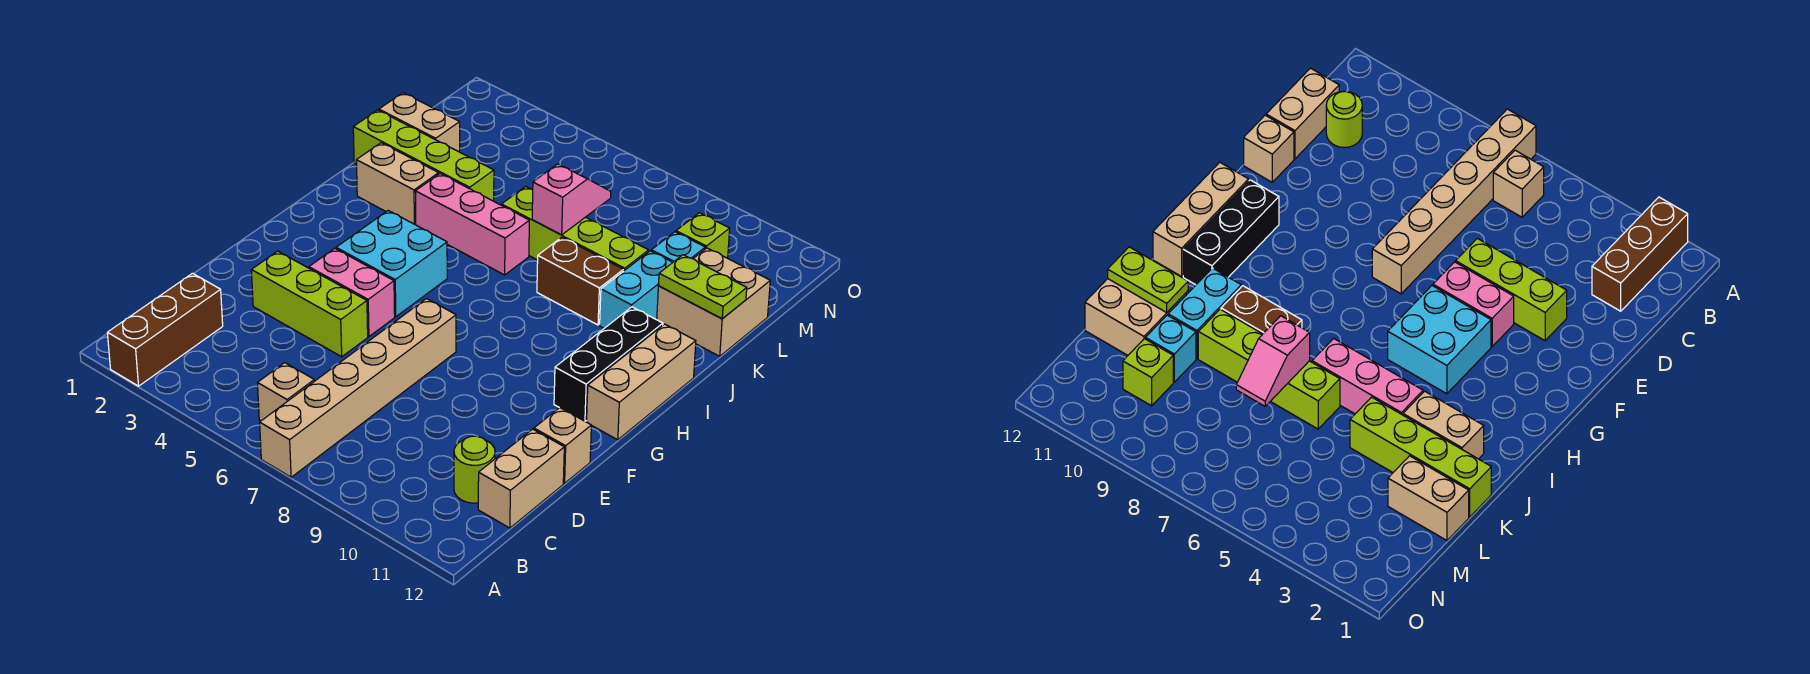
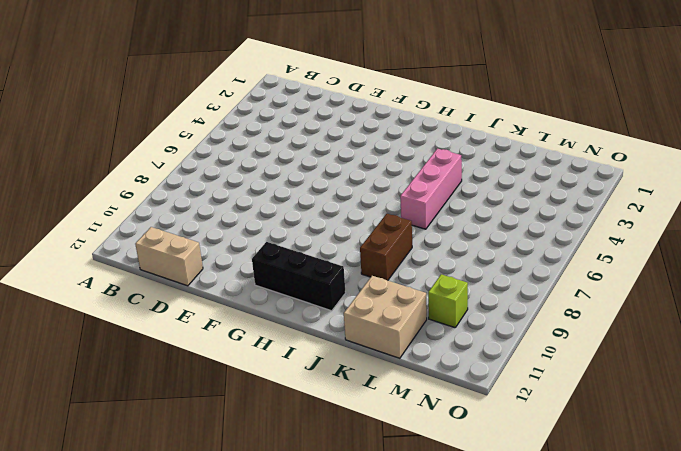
none -> brown brick A2:C2 level 1
none -> tan brick A7:F7 level 1
none -> tan brick B6 level 1

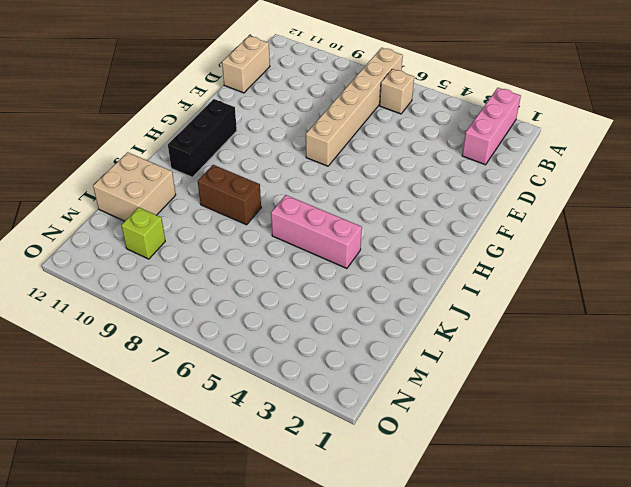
pink brick A2:C2 level 1 -> brown brick A2:C2 level 1
none -> lime round brick C11 level 1
none -> lime brick E3:E5 level 1
none -> tan brick E12 level 1

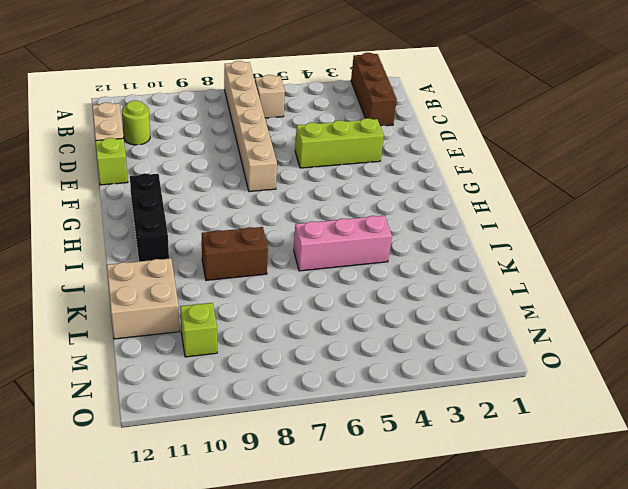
lime brick E12 level 1 -> tan brick E12 level 1
none -> pink brick F4:F5 level 1
none -> cyan brick G4:H5 level 1
none -> tan brick G12:I12 level 1

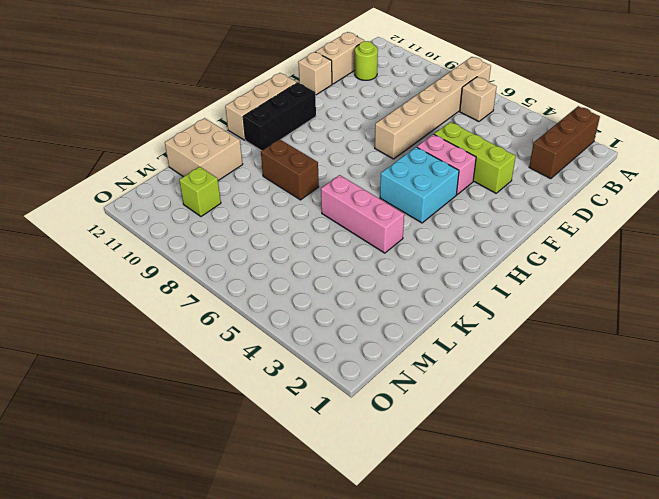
none -> tan brick J2:J3 level 1
none -> cyan brick J10:K10 level 1
none -> lime brick K1:K4 level 1

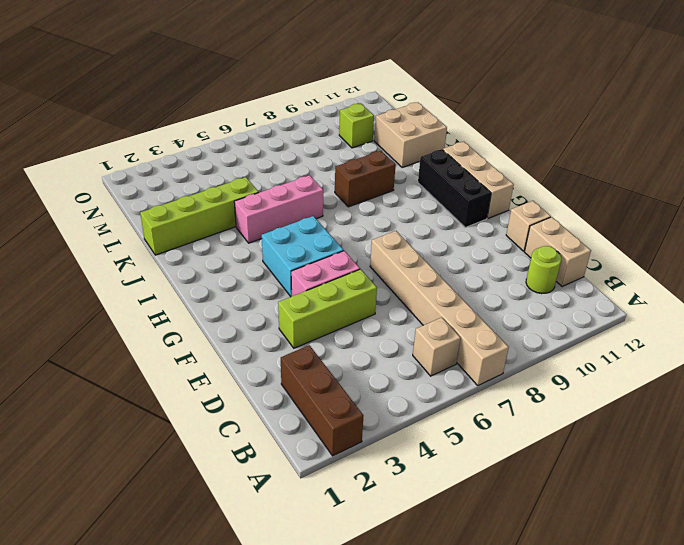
none -> tan brick J2:J3 level 1
none -> cyan brick J10:K10 level 1
none -> lime brick K6:K9 level 1

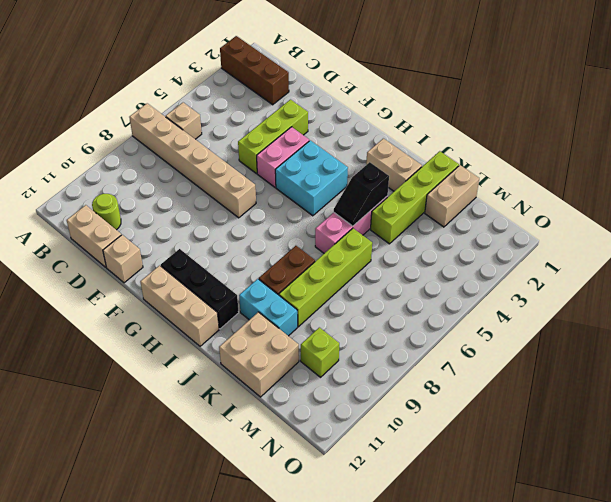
tan brick I2:J2 level 1 -> tan brick J2:J3 level 1
black slope J4:J5 level 2 top 4 -> none
none -> cyan brick L10 level 1
none -> pink slope K7:L7 level 2 top K
none -> lime plate K11:K12 level 2

